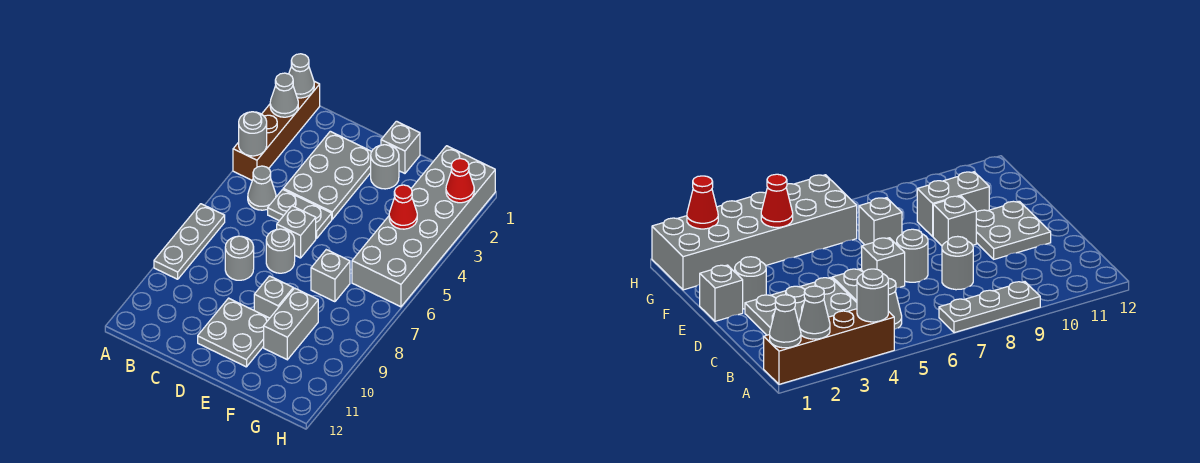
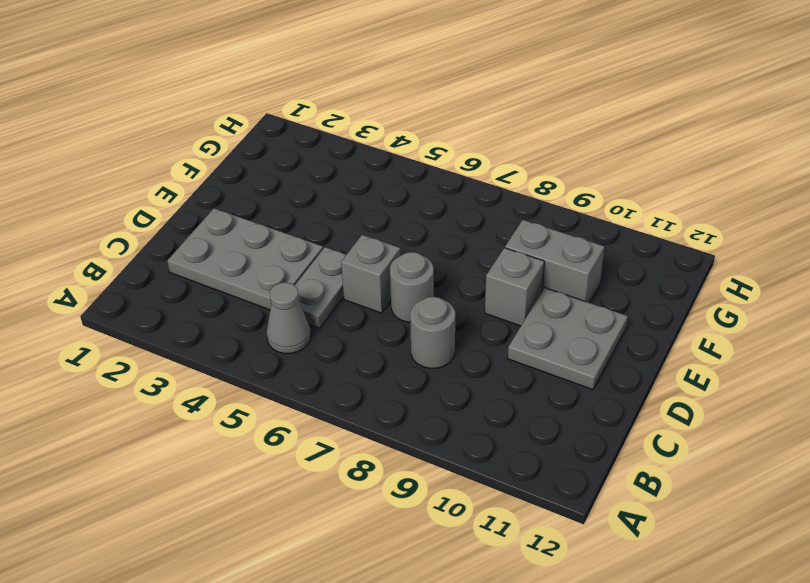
none -> brown brick A1:A4 level 1
none -> grey plate A7:A9 level 1
none -> grey brick E1 level 1

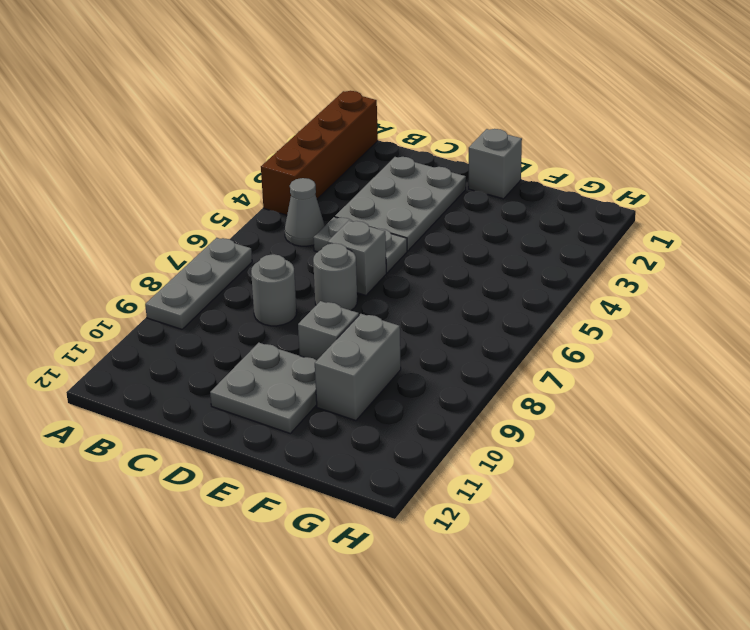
none -> grey round brick E2 level 1
none -> grey brick F7 level 1
none -> grey brick G1:H6 level 1

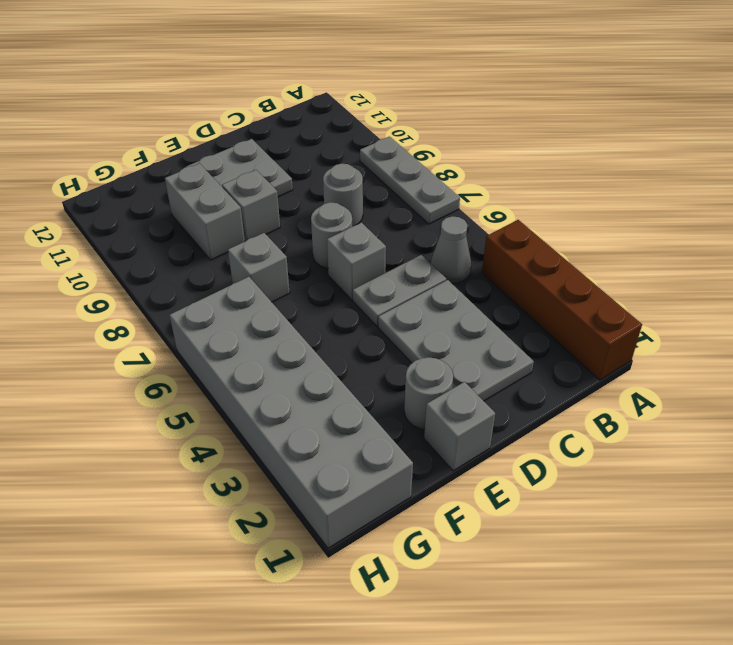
none -> grey cone A1 level 2
none -> grey cone A2 level 2
none -> grey round brick A4 level 2

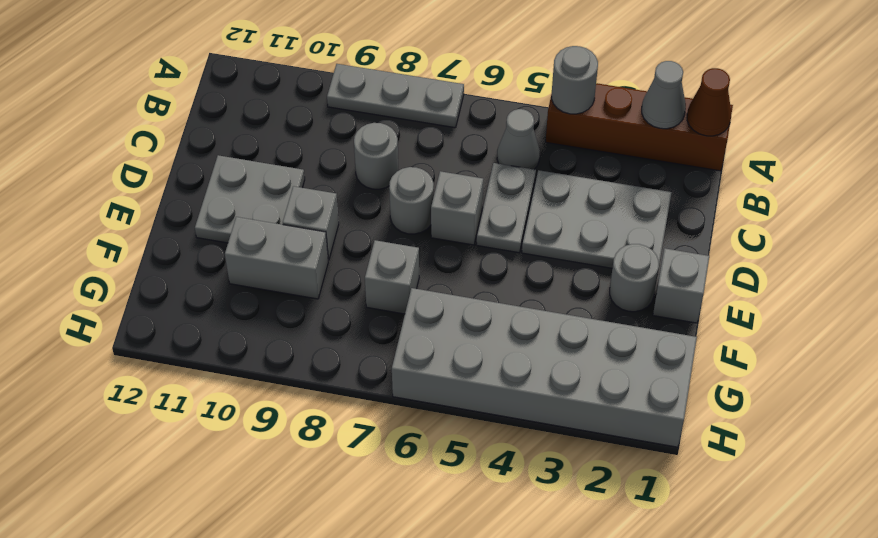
brown cone A1 level 2 -> grey cone A1 level 2
none -> red cone G4 level 2
none -> red cone H2 level 2

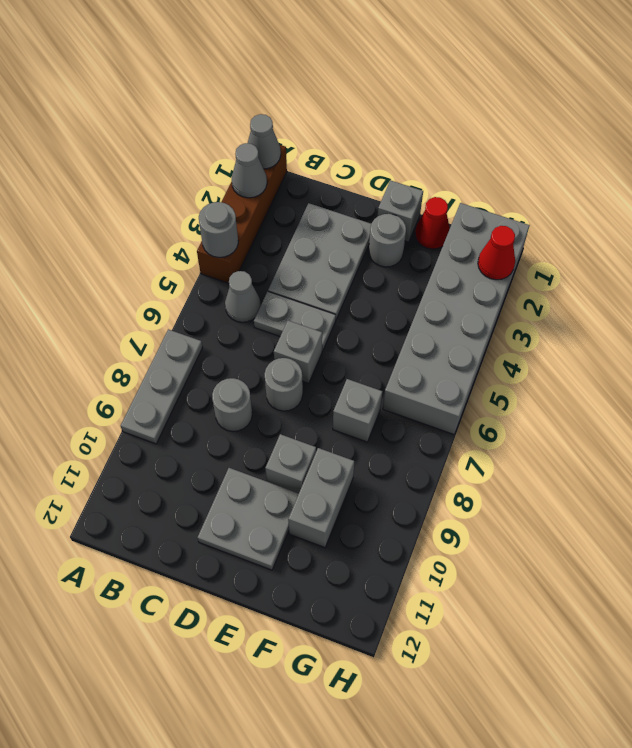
red cone F1 level 1 -> red cone G4 level 2

